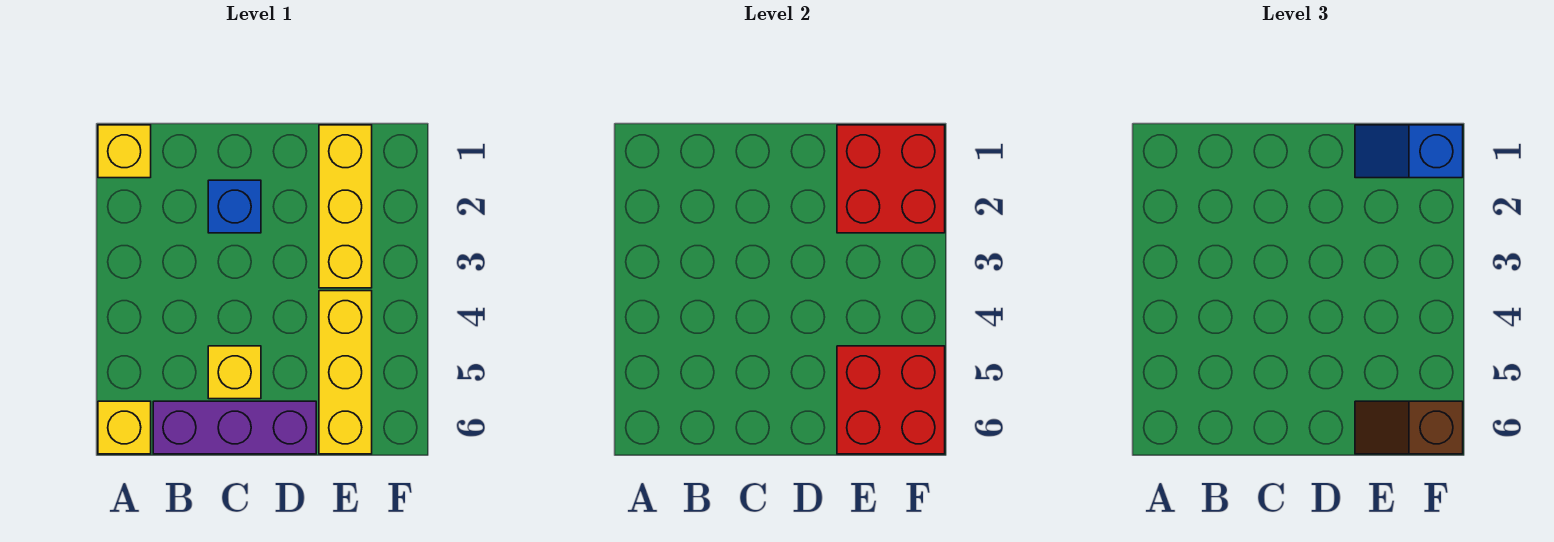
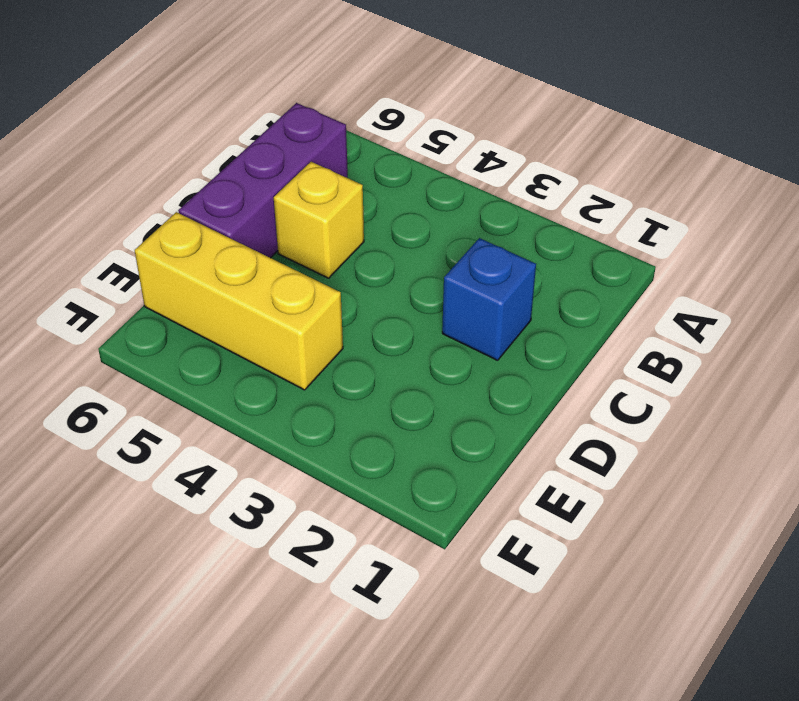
none -> yellow brick A1 level 1
none -> yellow brick A6 level 1

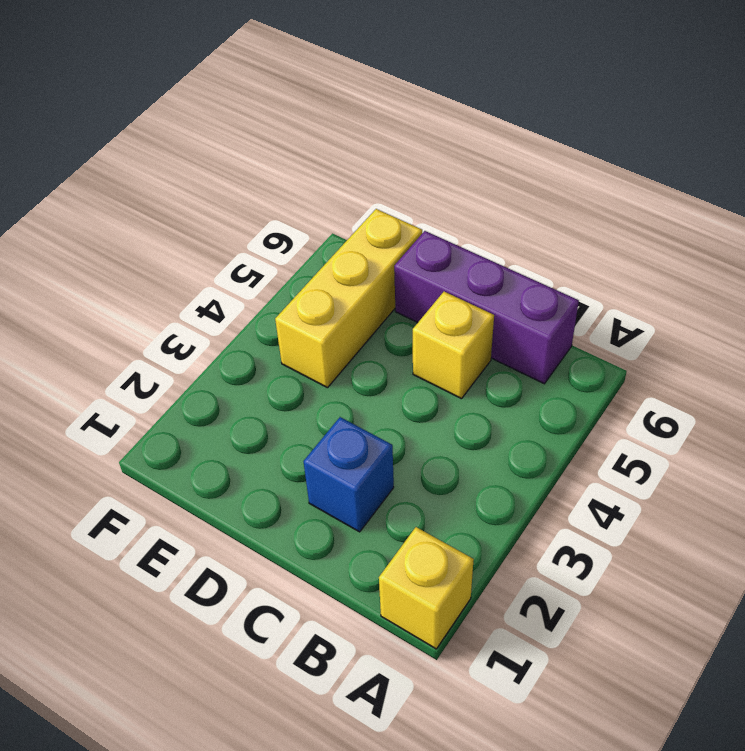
none -> yellow brick A6 level 1
none -> yellow brick E1:E3 level 1

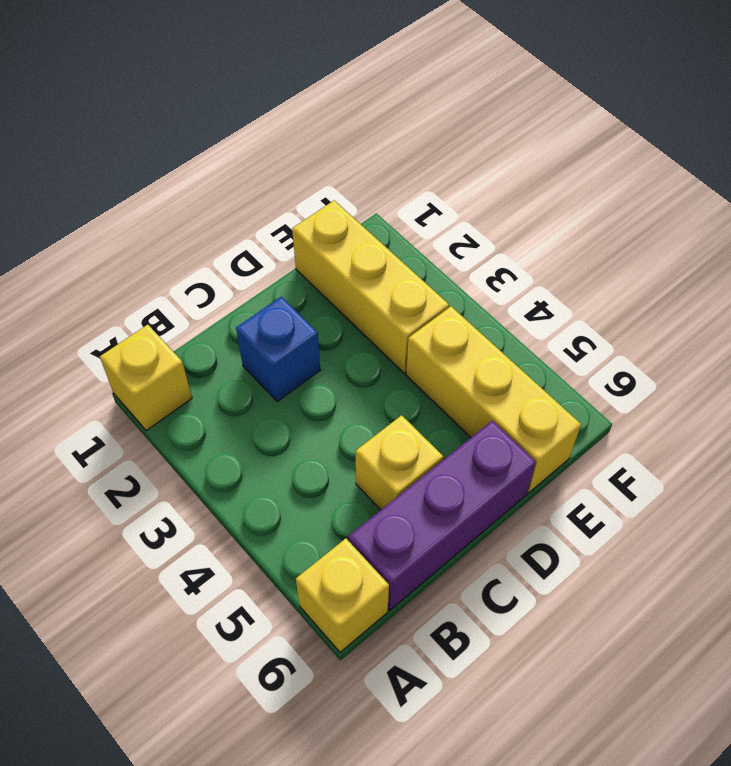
none -> red brick E1:F2 level 2
none -> red brick E5:F6 level 2

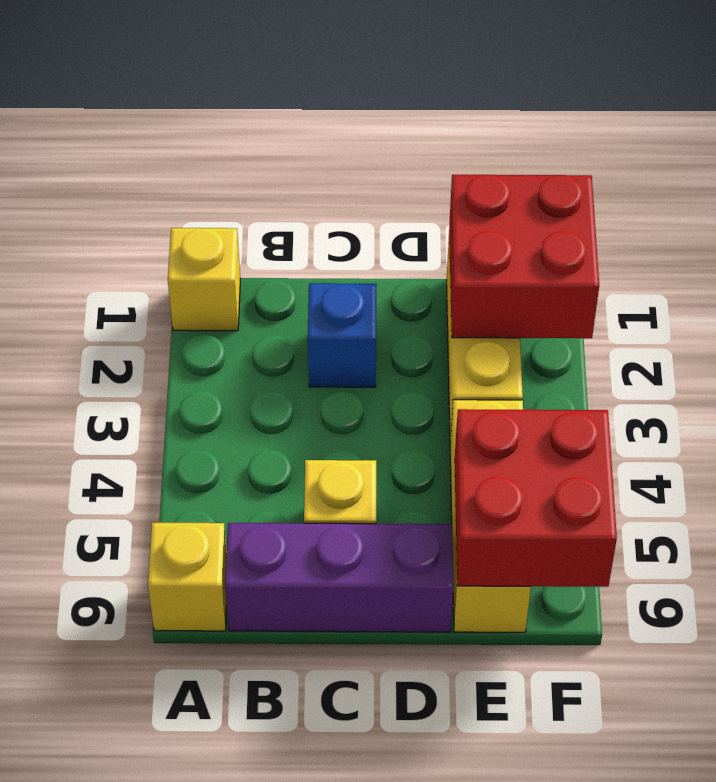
none -> blue slope E1:F1 level 3 top F
none -> brown slope E6:F6 level 3 top F

